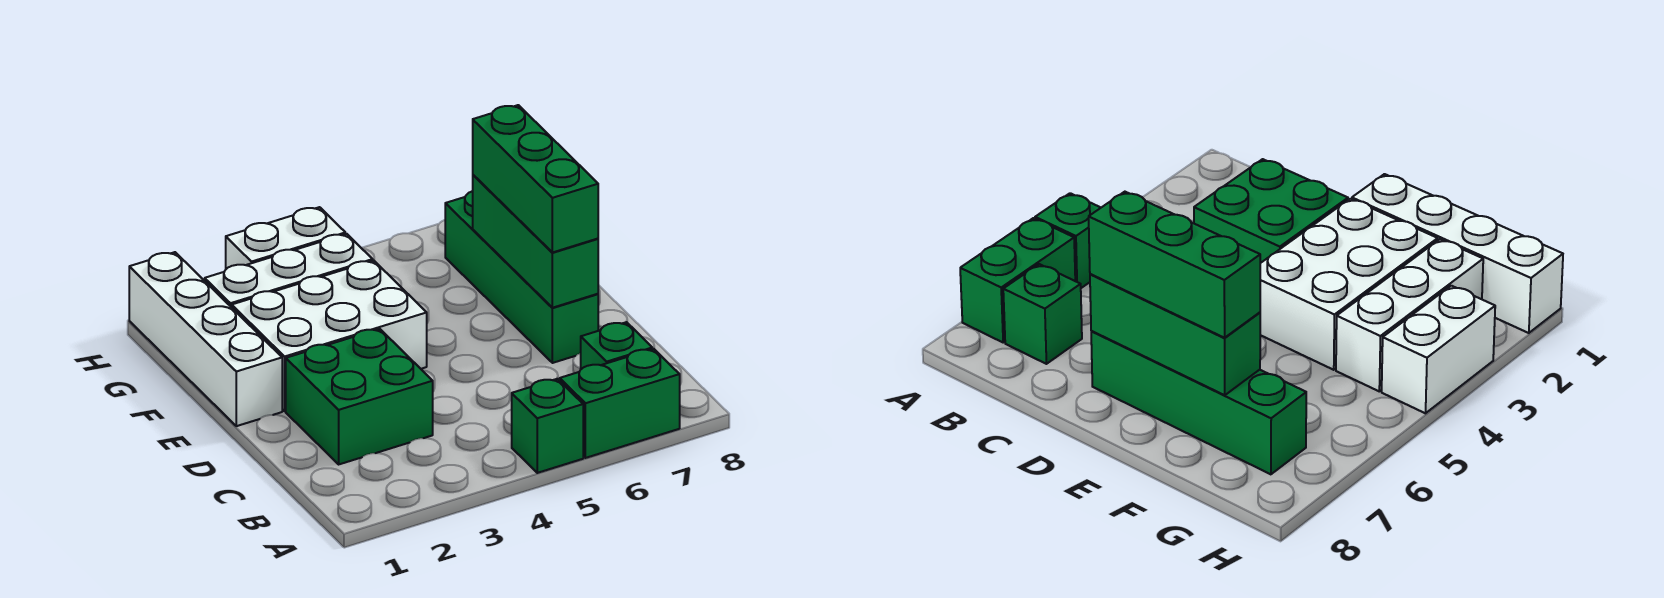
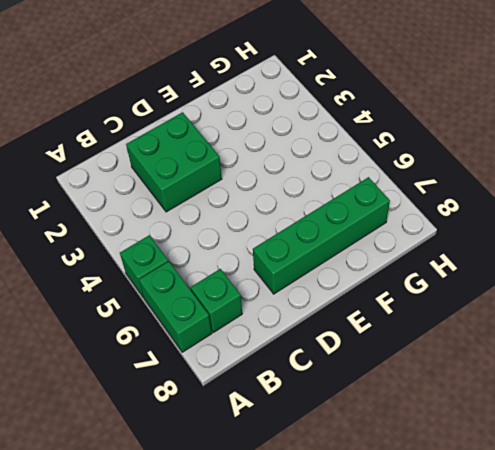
none -> white brick E1:H1 level 1
none -> white brick E2:F4 level 1

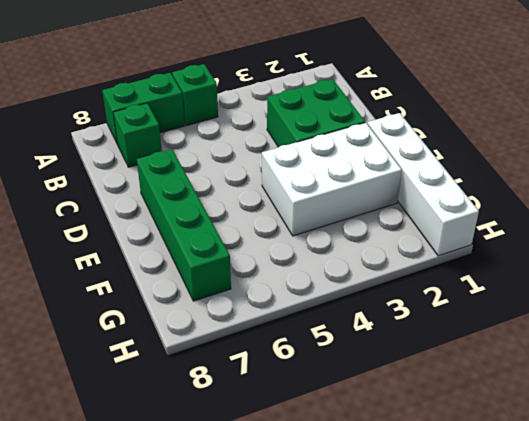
none -> white brick G2:G4 level 1
none -> white brick H3:H4 level 1

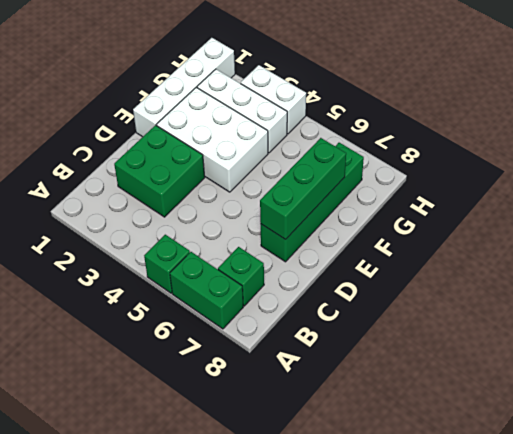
none -> green brick D7:F7 level 3

